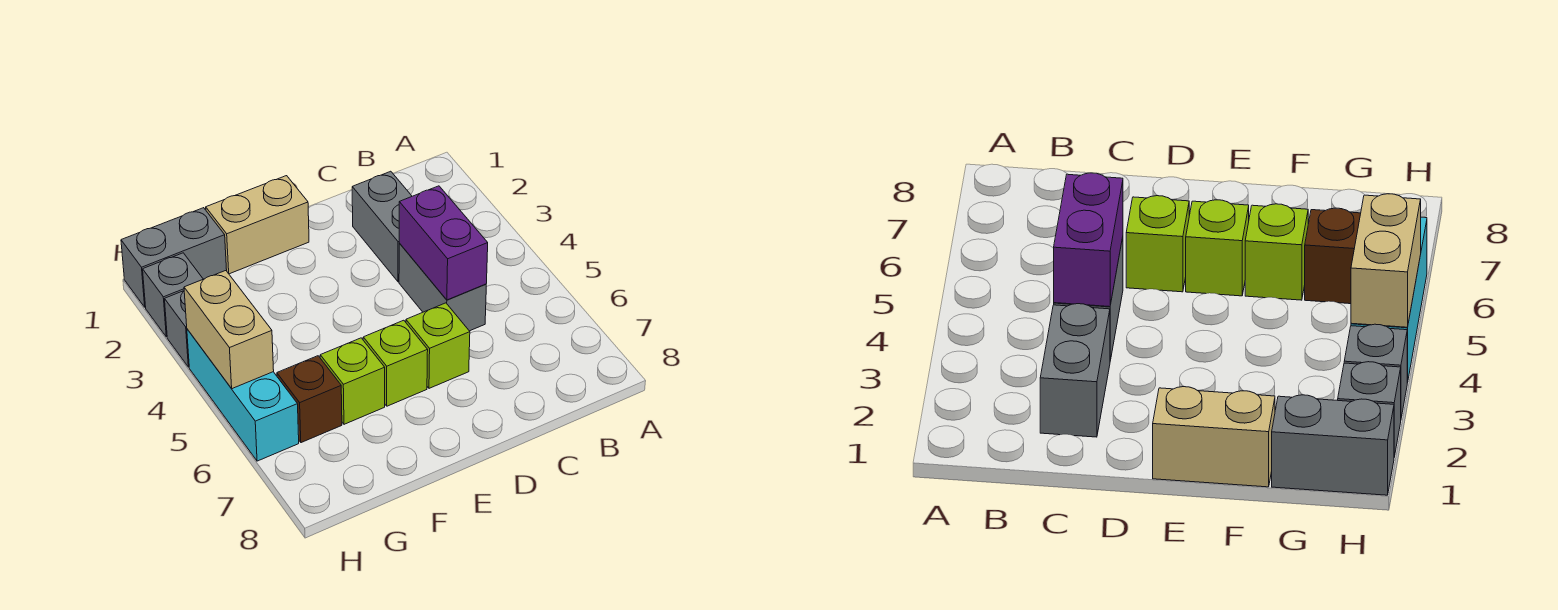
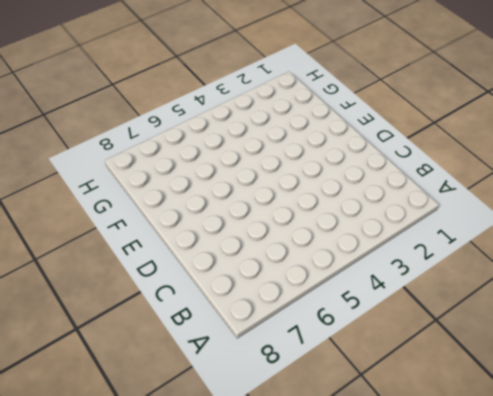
none -> grey brick C2:C3 level 1
none -> grey brick C4:C5 level 1
none -> lime brick D6 level 1

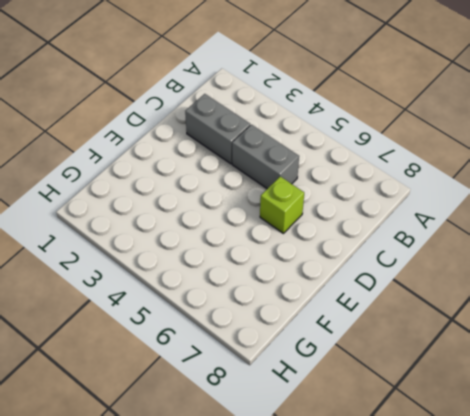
none -> tan brick E1:F1 level 1
none -> lime brick E6 level 1
none -> lime brick F6 level 1

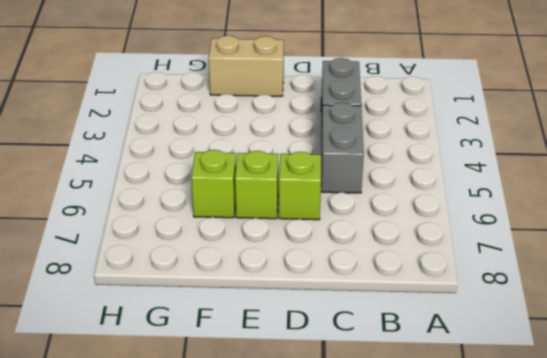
none -> grey brick G1:H1 level 1
none -> brown brick G6 level 1
none -> grey brick H2 level 1

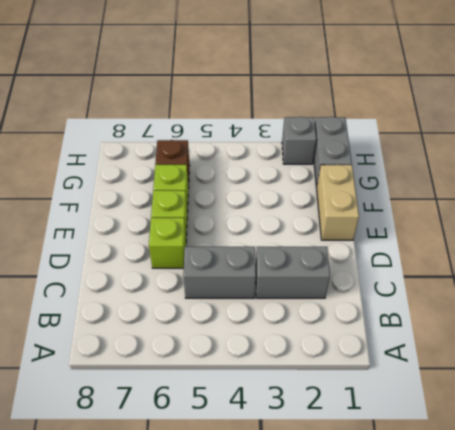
none -> grey brick H3 level 1
none -> cyan brick H4:H6 level 1
none -> purple brick C4:C5 level 2

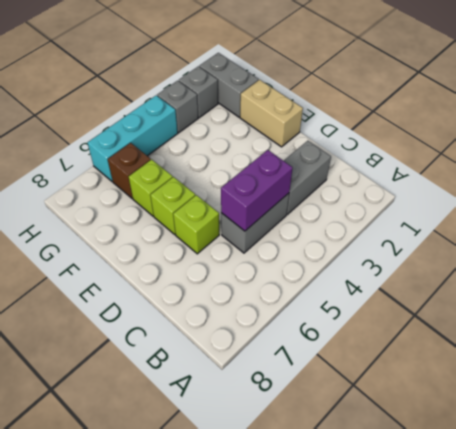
none -> tan brick H4:H5 level 2

